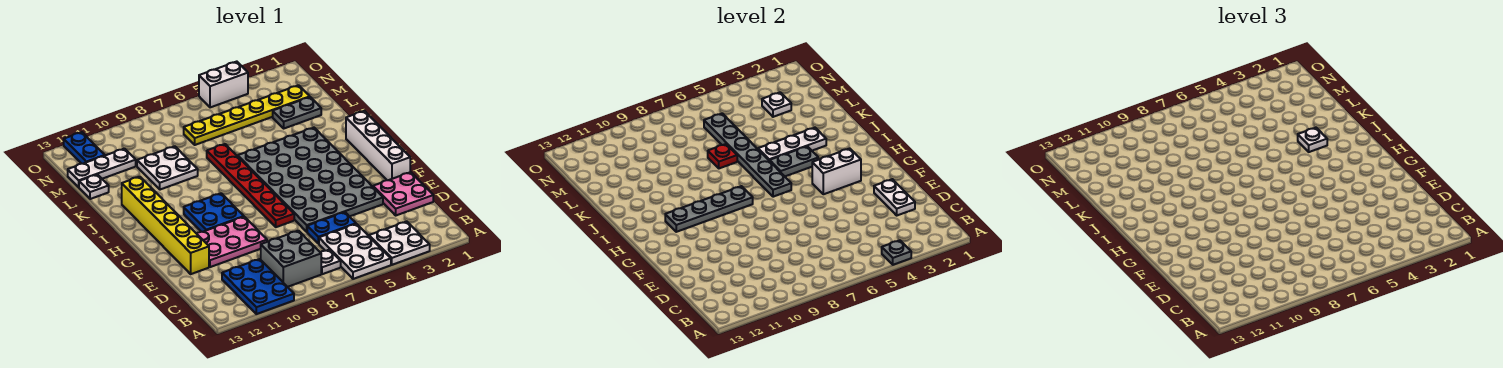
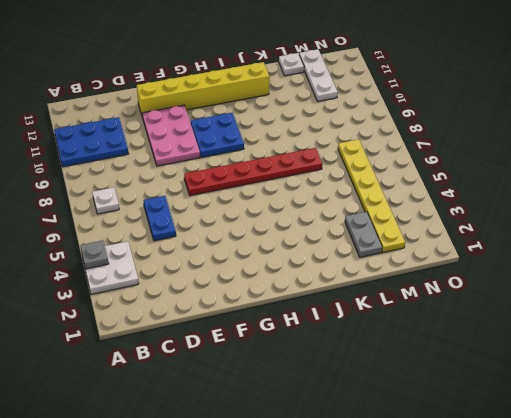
none -> white plate A5:C6 level 1
none -> grey brick B8:C9 level 1
none -> pink plate D1:E2 level 1
none -> grey plate E3:J6 level 1

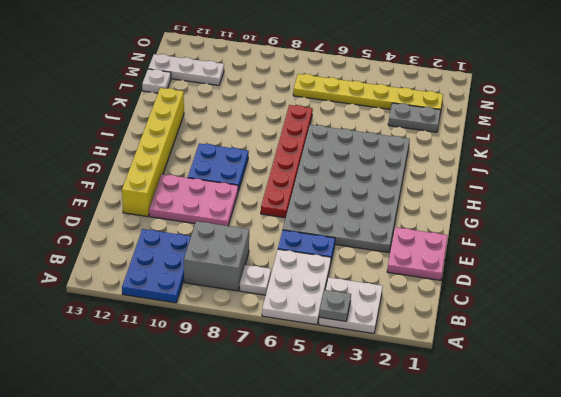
none -> white brick F1:I1 level 1
none -> white plate K9:L10 level 1
none -> blue plate N12:O12 level 1
none -> white brick O4:O5 level 1

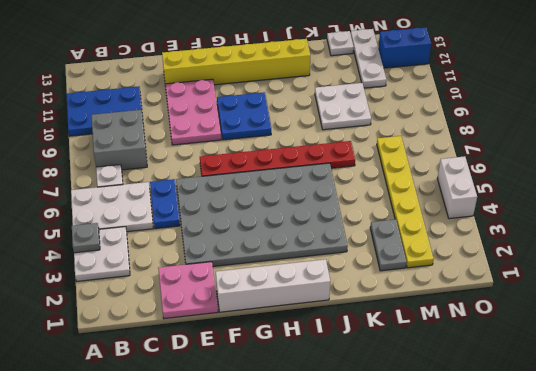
blue brick N12:O12 level 1 -> blue plate N12:O12 level 1
none -> white plate D2:E2 level 2
none -> white brick G3:G4 level 2
none -> grey plate H6:M6 level 2
none -> grey plate H8:H11 level 2

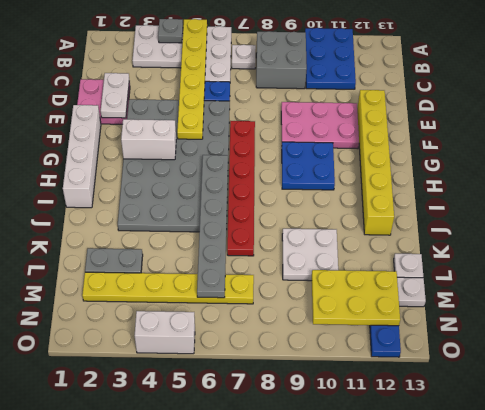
yellow plate A5:F5 level 2 -> none
yellow plate M10:N12 level 2 -> none
none -> grey plate H8:H11 level 2
none -> grey plate I4:I5 level 2
none -> white plate J3:J5 level 2
none -> red plate K7 level 2

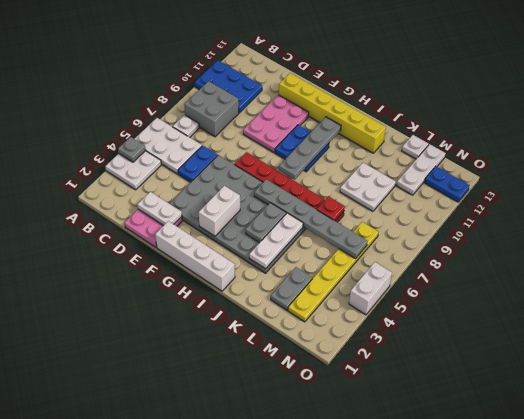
none -> white plate M3 level 2
none -> white plate J3 level 3

